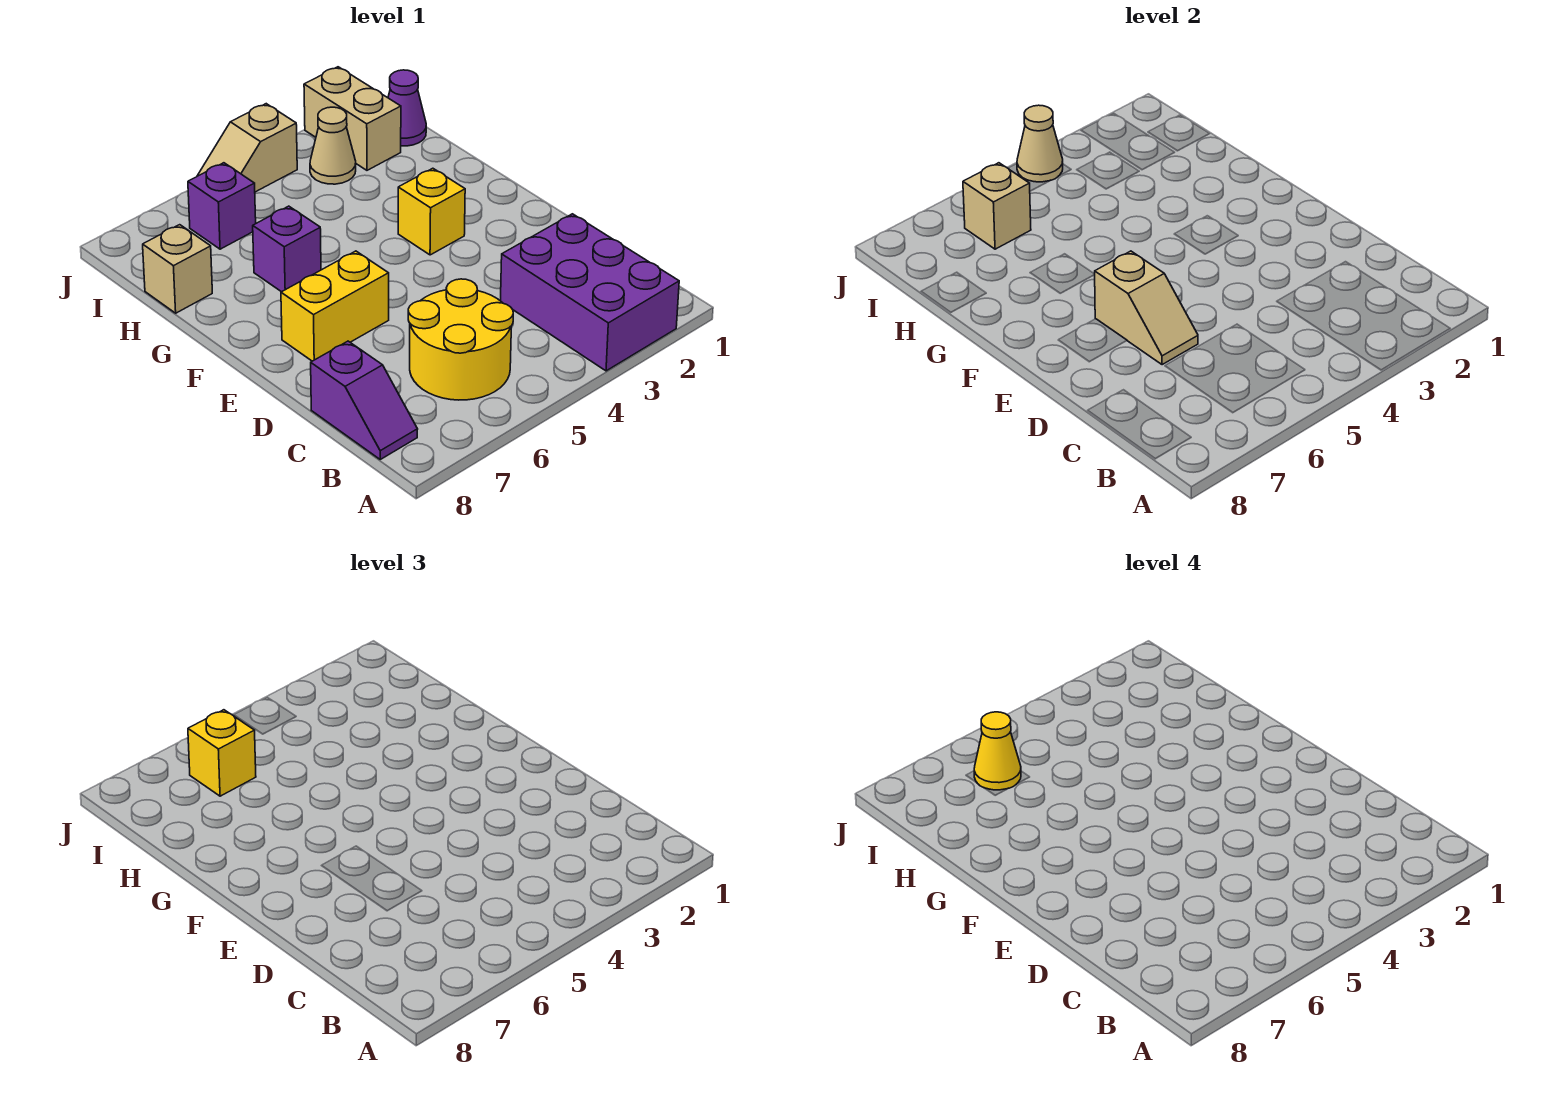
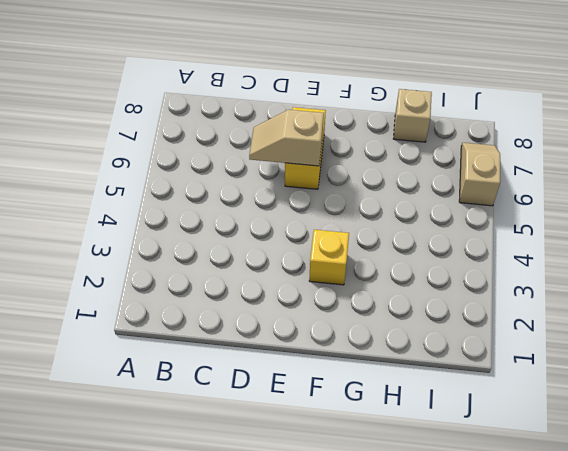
tan slope J6:J7 level 1 top 6 -> tan slope J4:J5 level 1 top 4
none -> purple brick A2:C3 level 1
none -> yellow round brick B5:C6 level 1
none -> purple slope B8:C8 level 1 top C

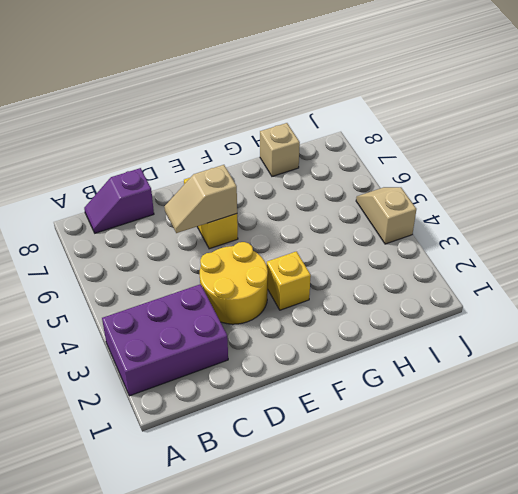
yellow round brick D3:E4 level 1 -> yellow round brick B5:C6 level 1
none -> purple brick G6 level 1
none -> purple cone I1 level 1
none -> tan brick I2:J2 level 1

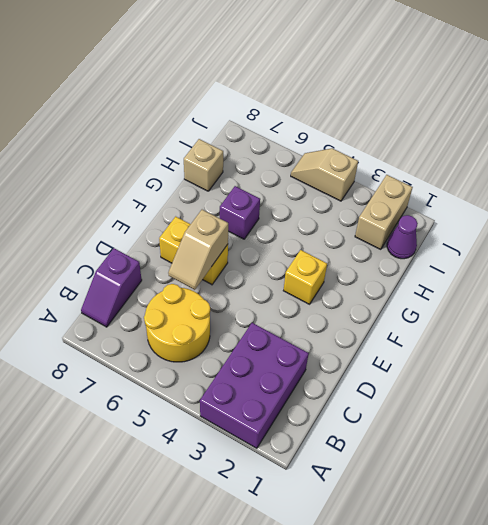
none -> tan cone I3 level 1
none -> purple brick I6 level 1
none -> tan brick I6 level 2

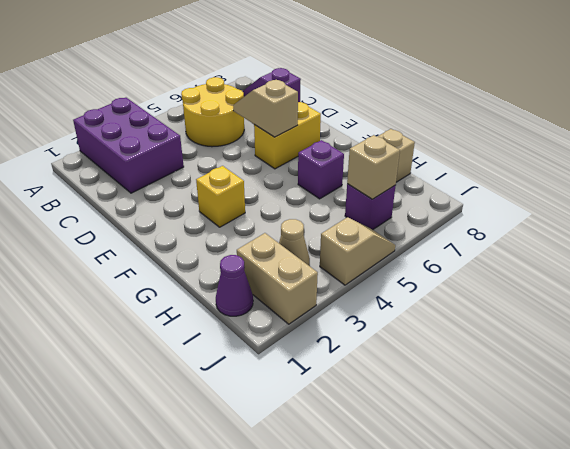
none -> tan cone J4 level 2
none -> yellow brick I6 level 3
none -> yellow cone I6 level 4

